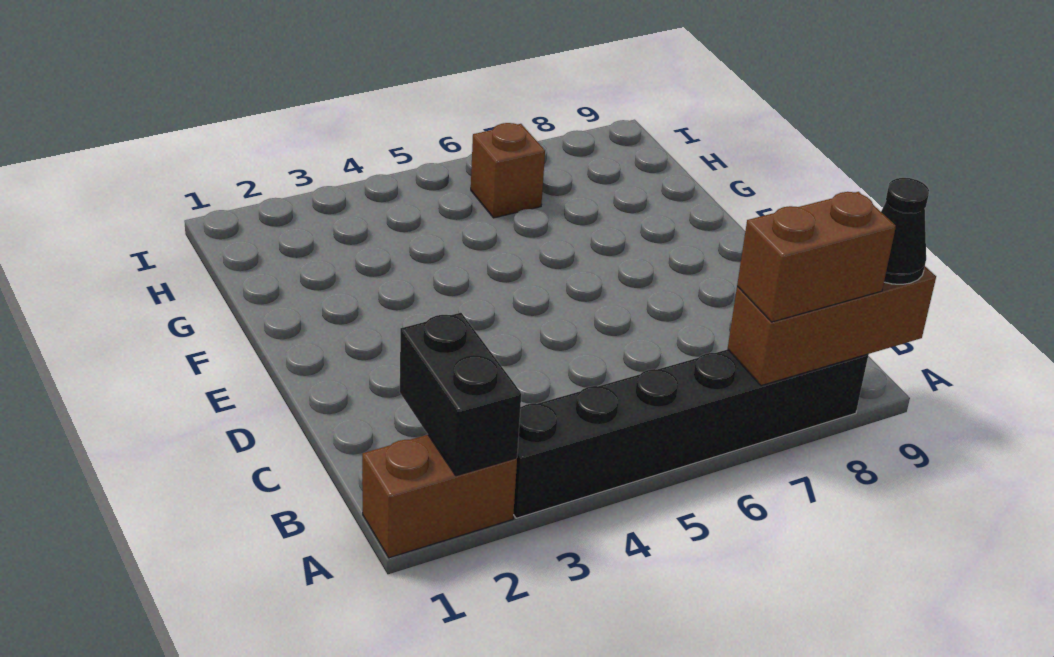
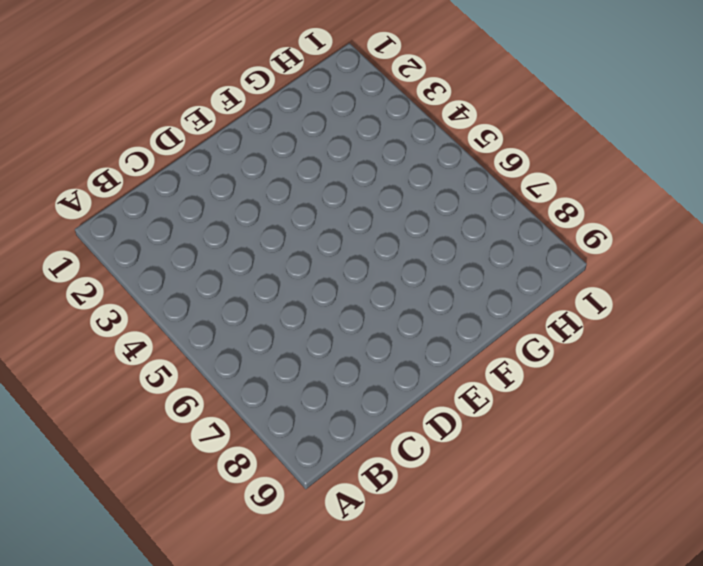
none -> brown brick A1:A2 level 1
none -> black brick A3:A8 level 1

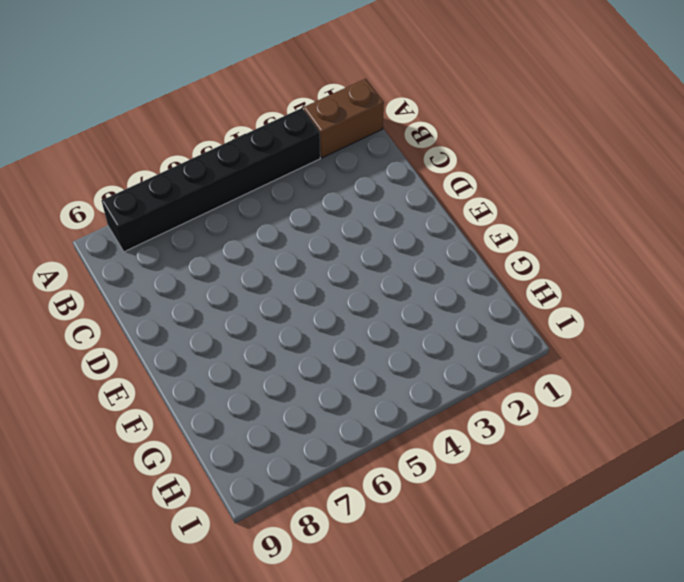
none -> brown brick H6 level 1
none -> black brick A2:B2 level 2

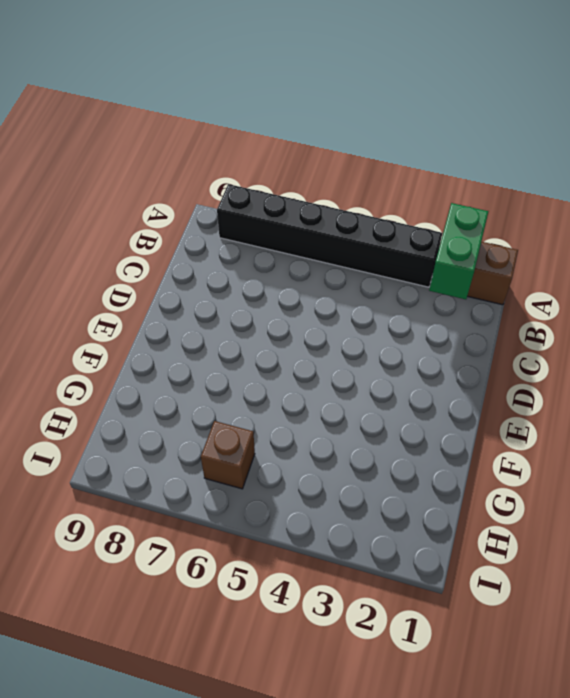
green brick A2:B2 level 2 -> black brick A2:B2 level 2
none -> brown brick A7:A9 level 2
none -> brown brick A7:A8 level 3

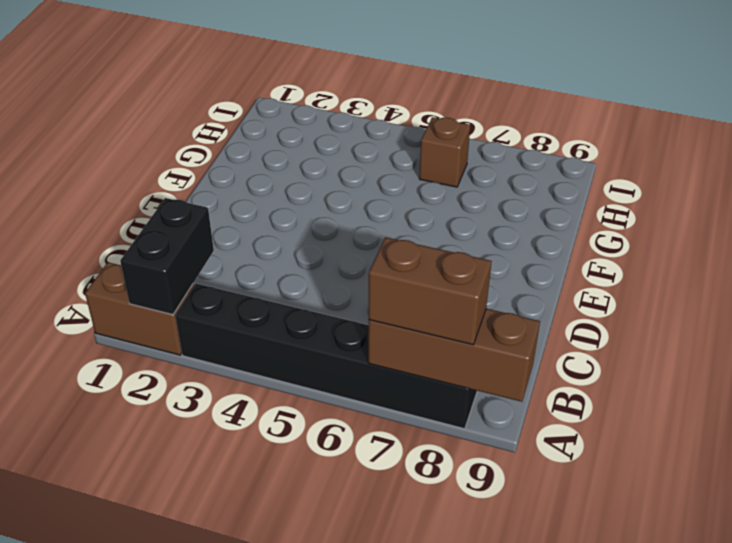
none -> black cone A9 level 3

